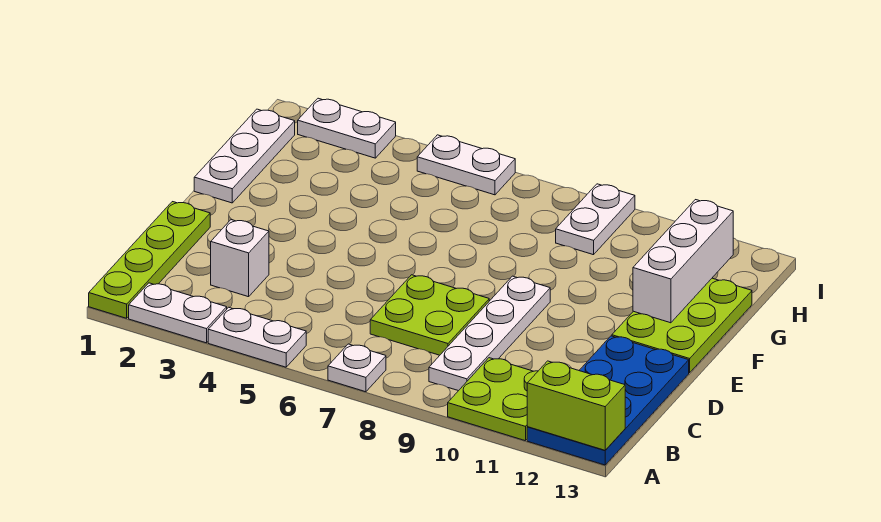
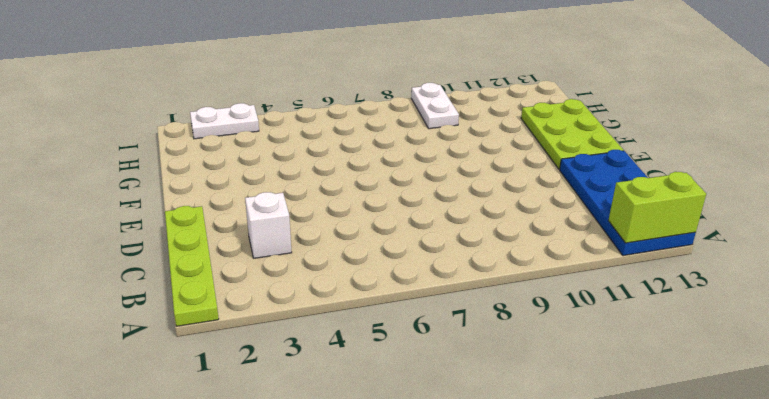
none -> white plate A2:A3 level 1
none -> white plate A4:A5 level 1
none -> white plate A7 level 1

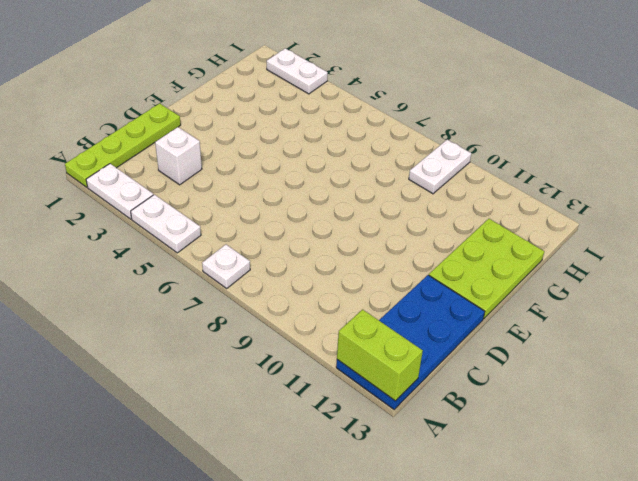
none -> lime plate A10:B11 level 1
none -> white plate B9:E9 level 1
none -> lime plate C7:D8 level 1

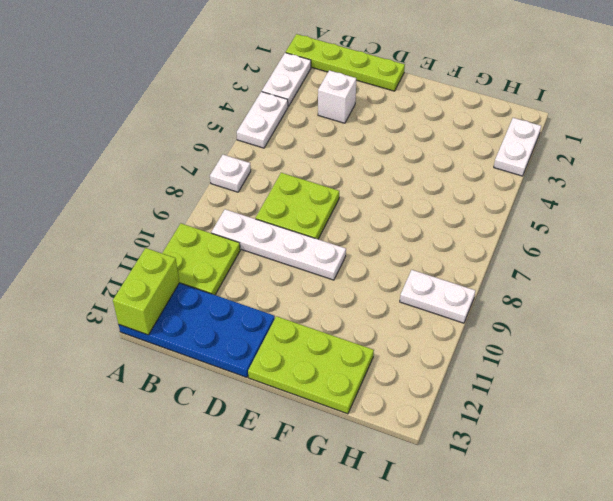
none -> white plate F1:H1 level 1
none -> white plate I5:I6 level 1
none -> white brick F12:H12 level 2

